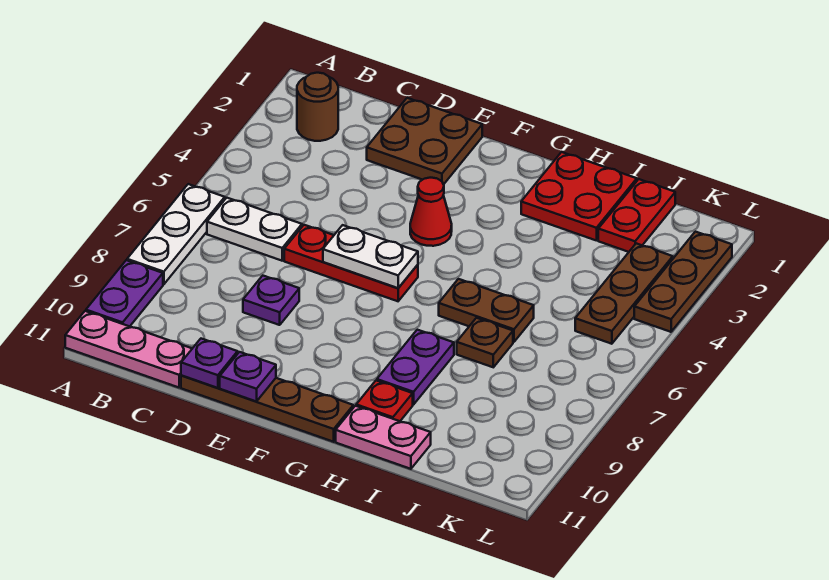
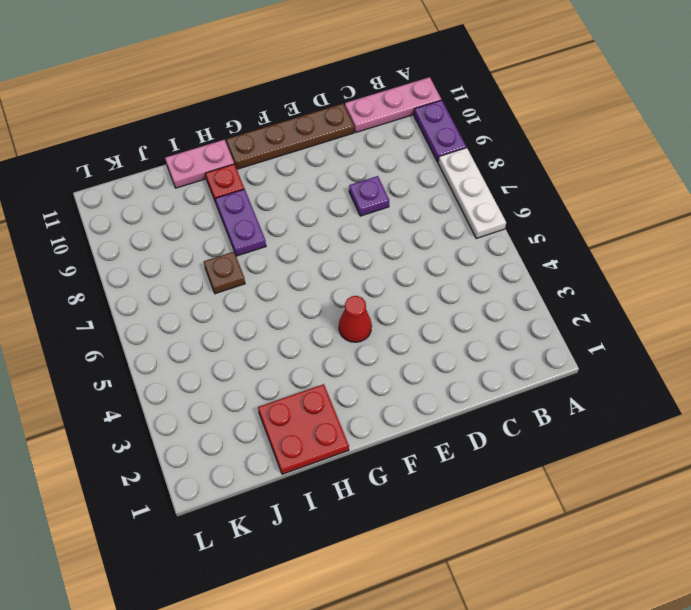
none -> brown round brick B2 level 1
none -> white plate B6:C6 level 1
none -> brown plate D1:E2 level 1

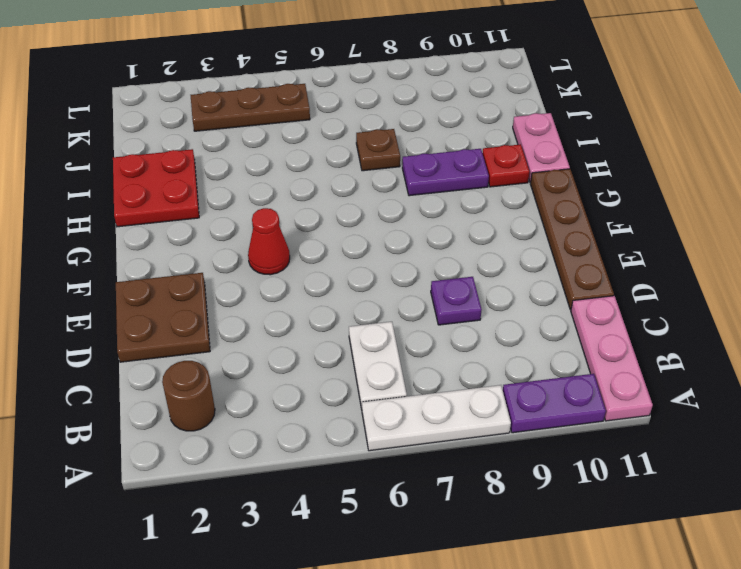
none -> red plate D6:F6 level 1
none -> brown plate H6:I6 level 1
none -> red plate J1:J2 level 1

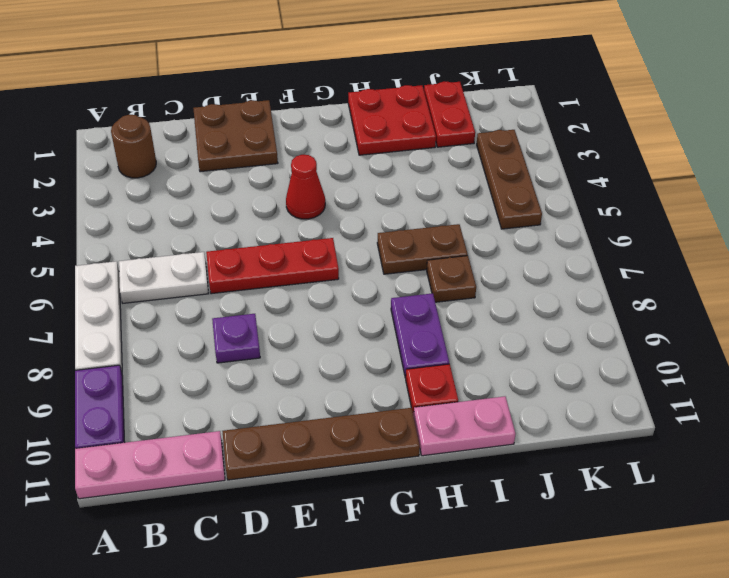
none -> brown plate L2:L4 level 1
none -> purple plate D11 level 2
none -> white plate E6:F6 level 2

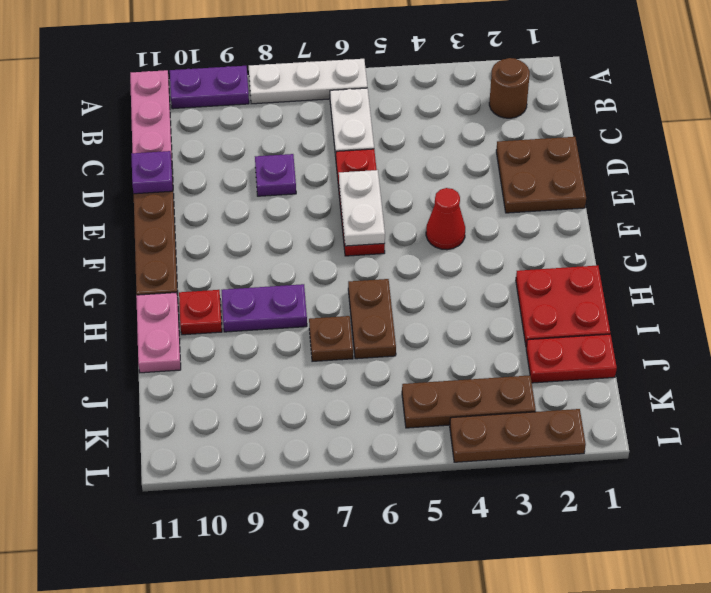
none -> purple plate E11 level 2

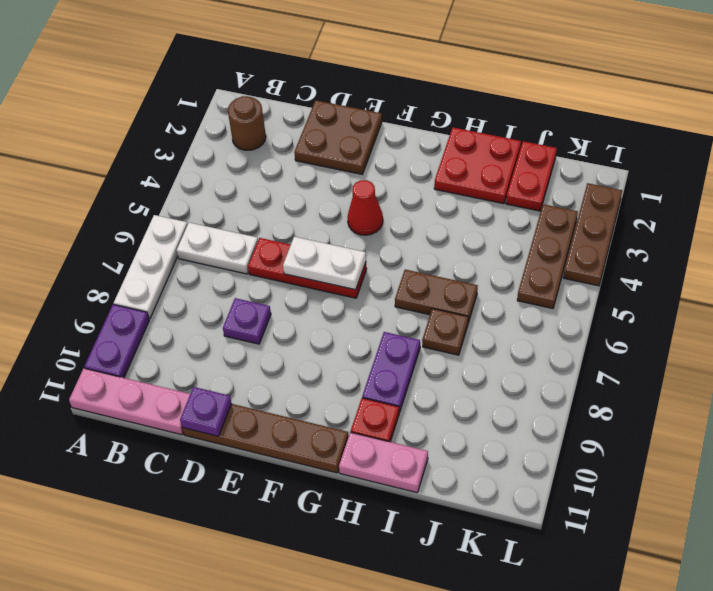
none -> purple plate E11 level 2

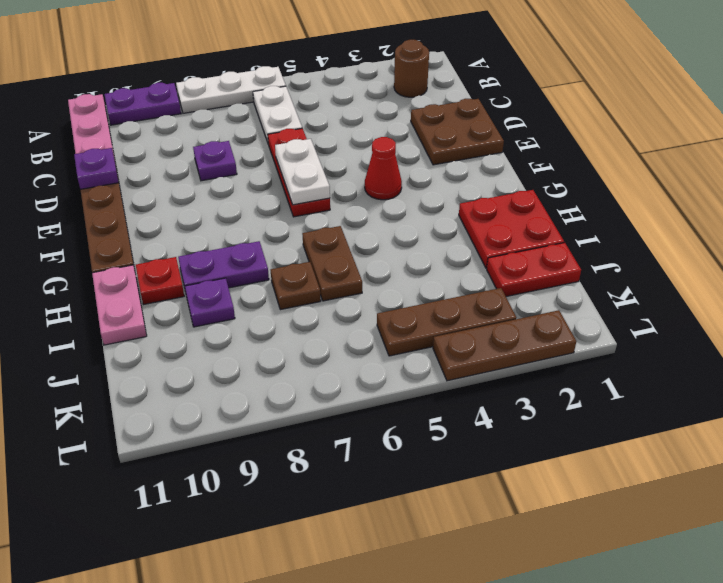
purple plate I9 level 1 -> purple plate E11 level 2

